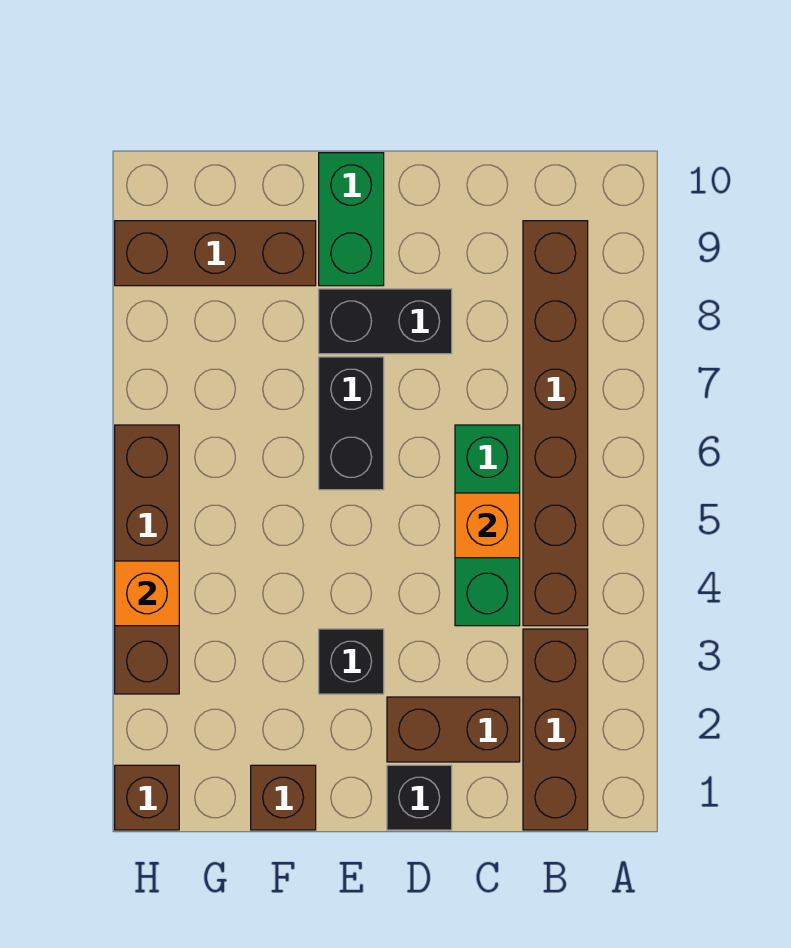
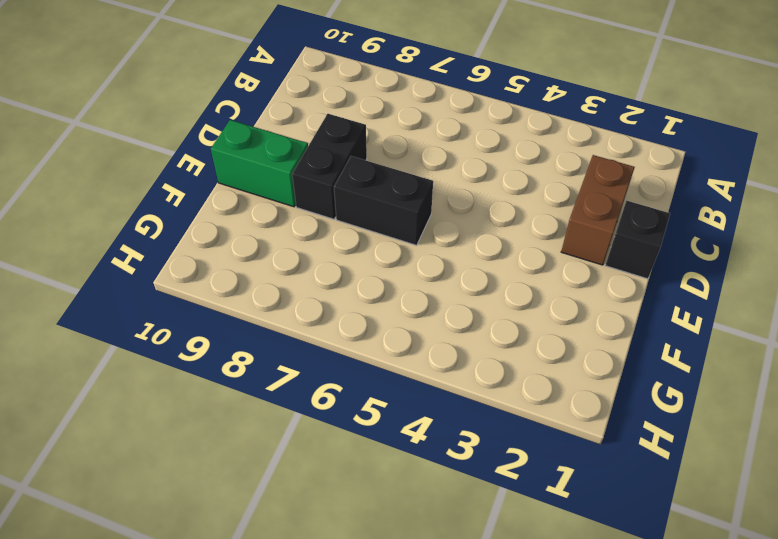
none -> brown brick B1:B3 level 1
none -> brown brick B4:B9 level 1
none -> green brick C4:C6 level 1

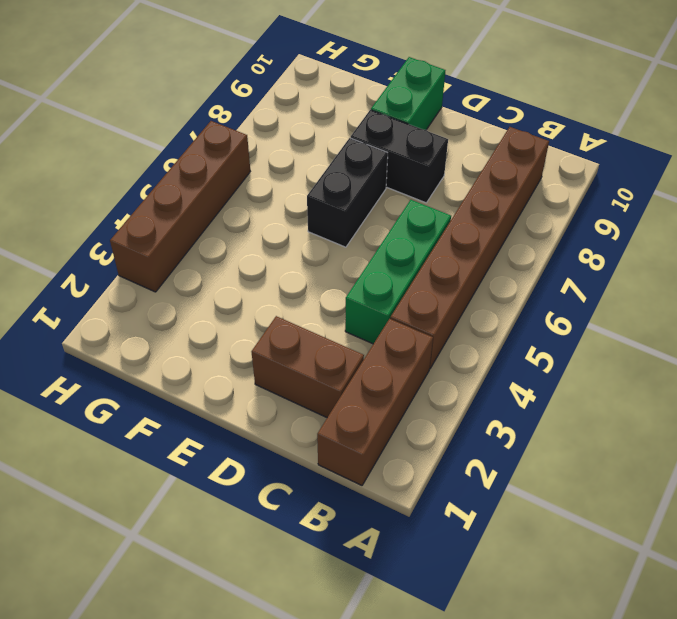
none -> black brick D1 level 1
none -> black brick E3 level 1
none -> brown brick F1 level 1

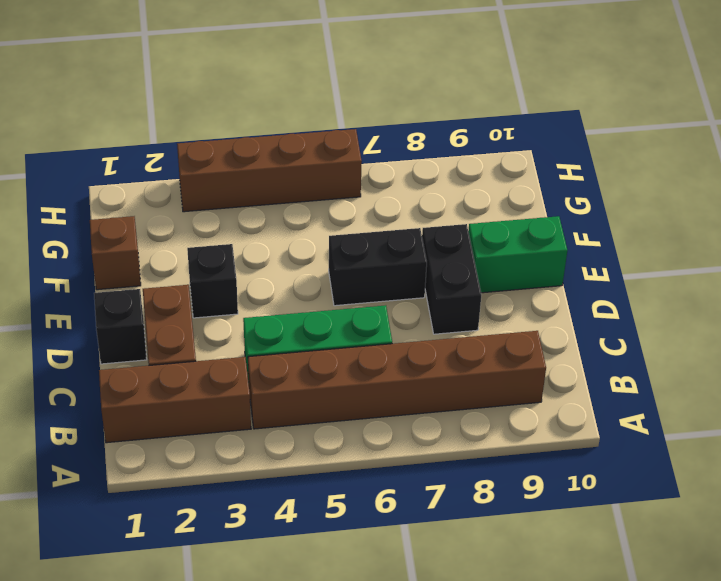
none -> brown brick F9:H9 level 1
none -> brown brick H1 level 1
none -> orange brick C5 level 2

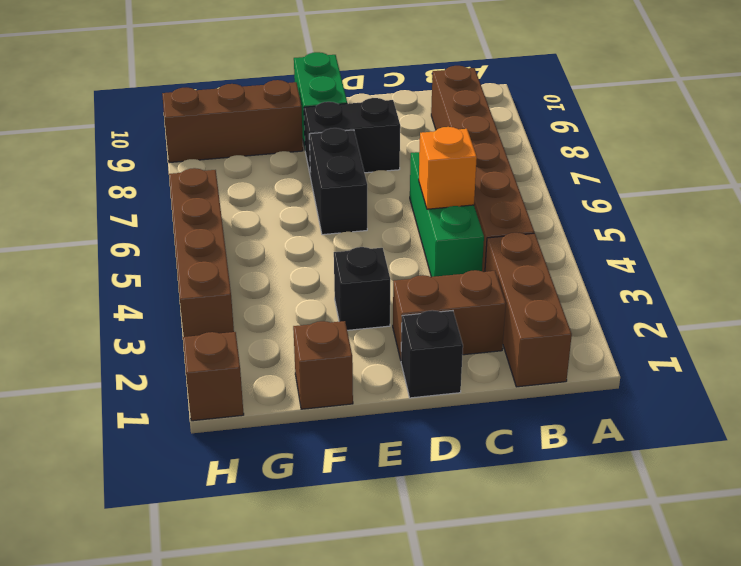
none -> orange brick H4 level 2

